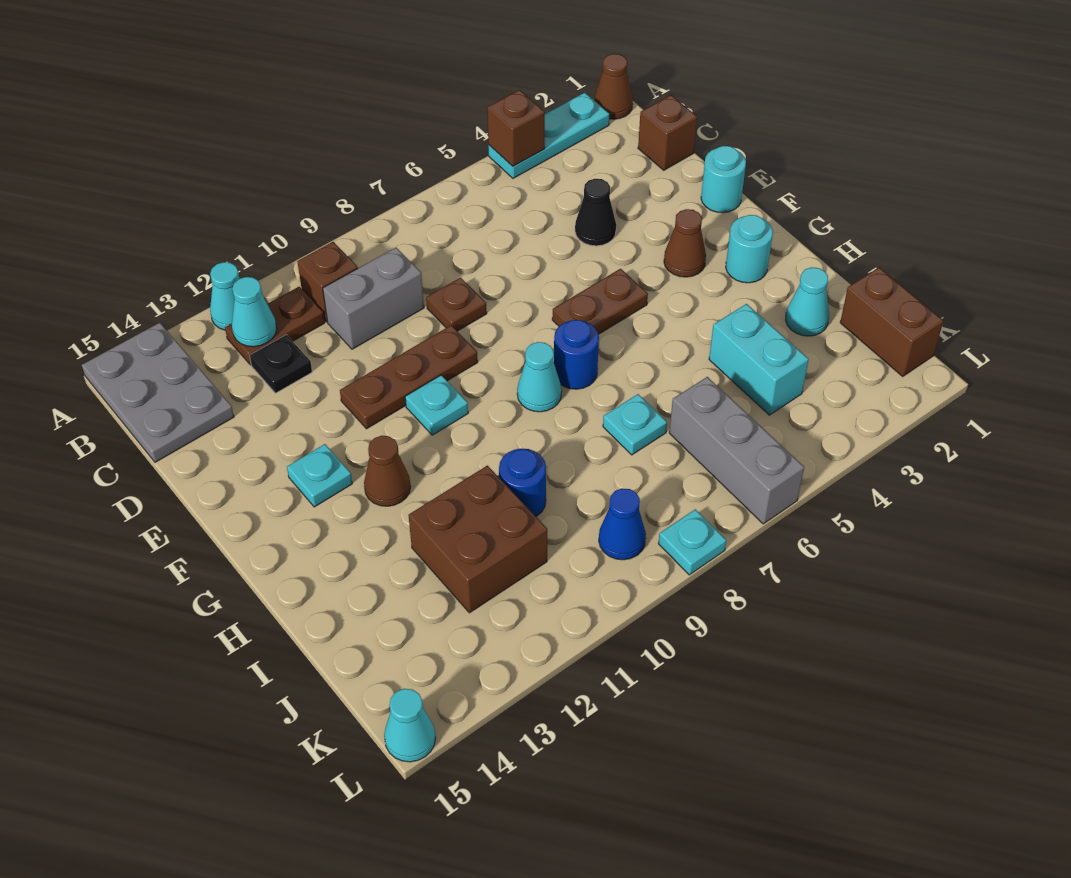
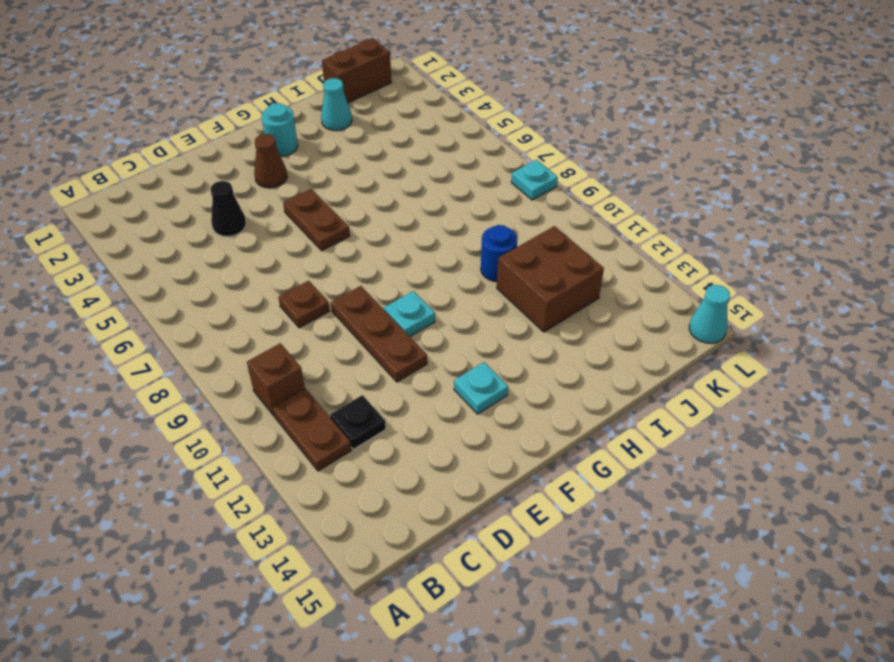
none -> brown cone A1 level 1
none -> cyan plate A2:A4 level 1
none -> cyan cone A12 level 1
none -> grey plate A14:C15 level 1

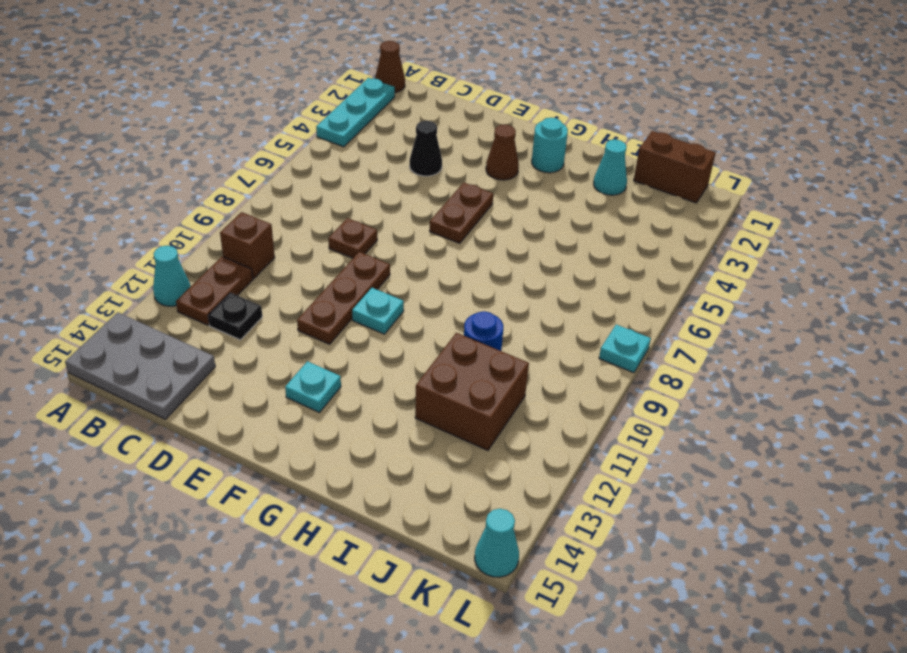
none -> brown brick C1 level 1
none -> grey brick C9:C10 level 1
none -> cyan round brick E1 level 1
none -> blue round brick G7 level 1

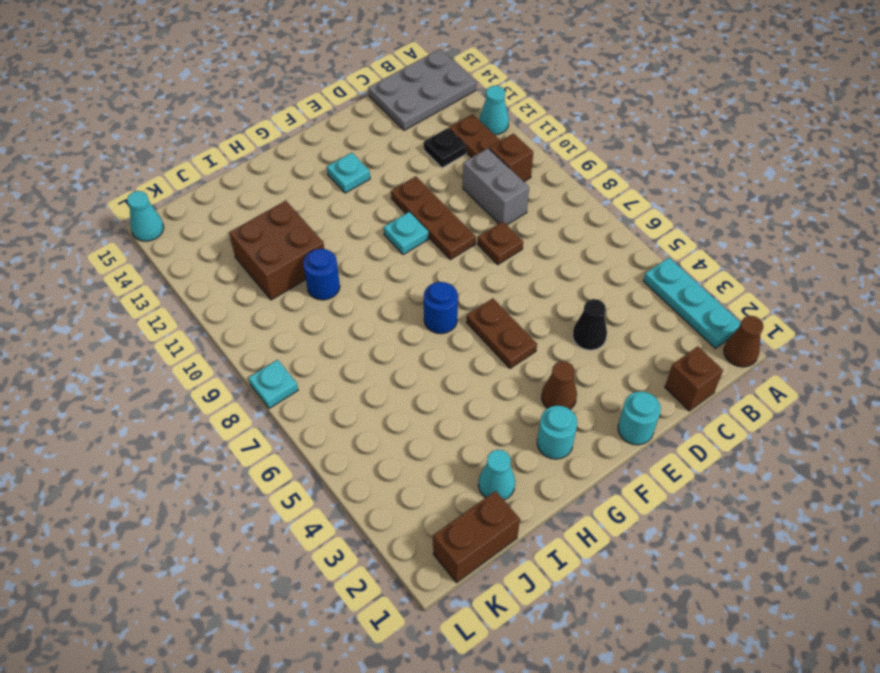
none -> cyan cone G8 level 1
none -> brown cone G12 level 1
none -> cyan brick I4:J4 level 1
none -> cyan plate I7 level 1

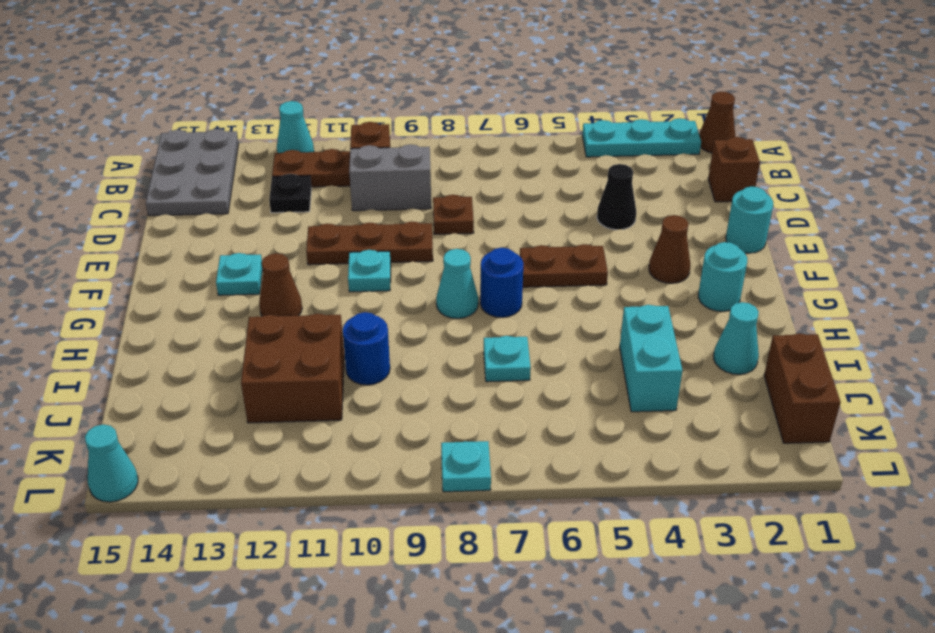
none -> grey brick J6:L6 level 1
none -> blue cone K9 level 1
none -> brown brick A4 level 2
none -> cyan cone B12 level 2

